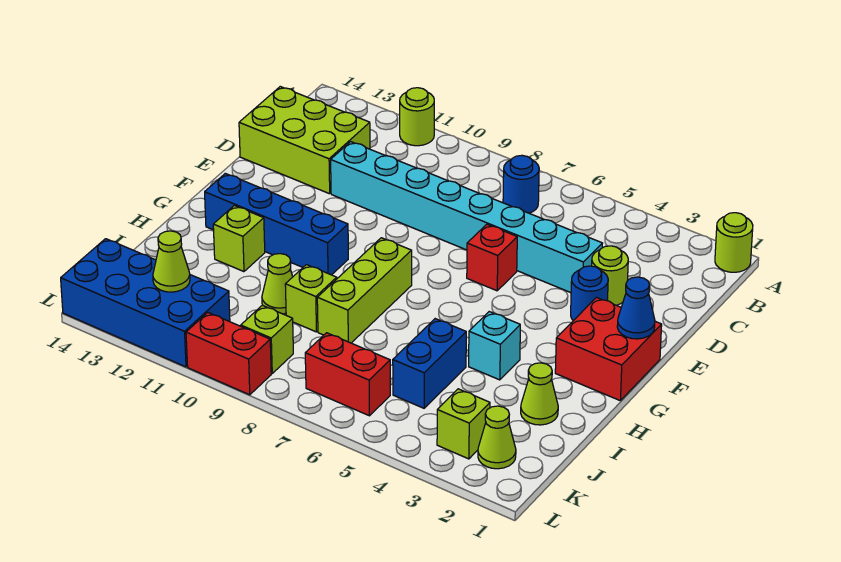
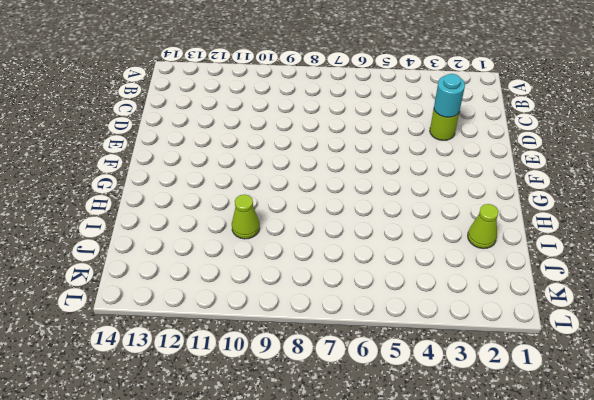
cyan round brick D3 level 2 -> none
none -> lime round brick A1 level 1
none -> lime round brick A11 level 1
none -> blue round brick B7 level 1

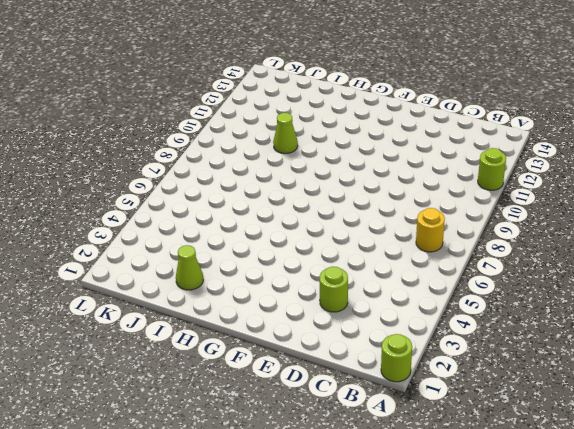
yellow round brick B7 level 1 -> blue round brick B7 level 1
none -> lime brick C12:D14 level 1
none -> cyan brick D4:D11 level 1
none -> blue round brick E3 level 1

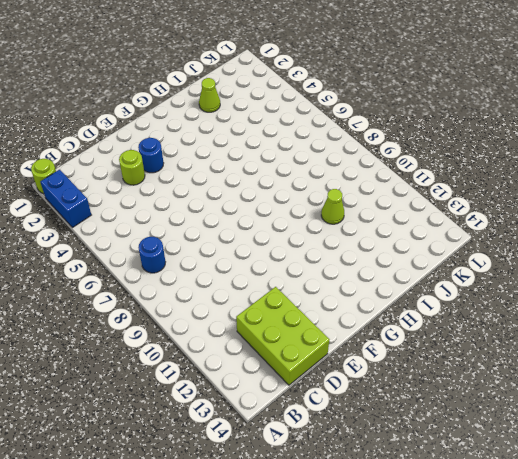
blue brick A2:A3 level 1 -> blue brick I5:J5 level 1
none -> lime round brick A11 level 1
none -> cyan brick D4:D11 level 1
none -> red brick E6 level 1

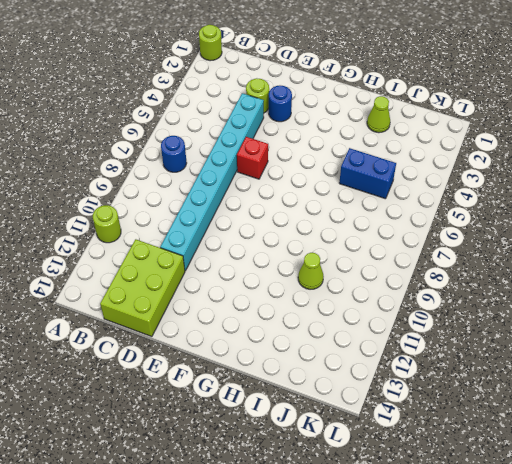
none -> red brick F1:G2 level 1
none -> lime brick G8:I8 level 1
none -> blue brick G10:G13 level 1

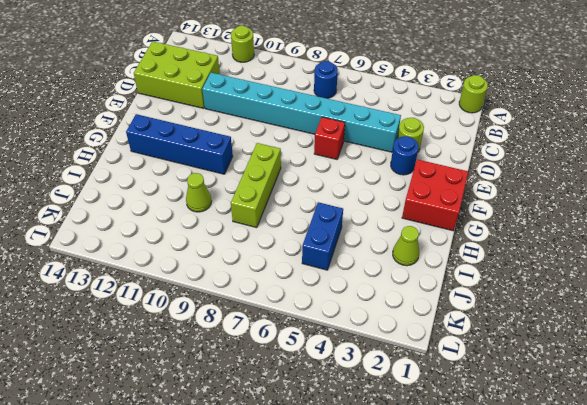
none -> cyan brick H4 level 1
none -> lime brick H12 level 1
none -> lime brick I9 level 1

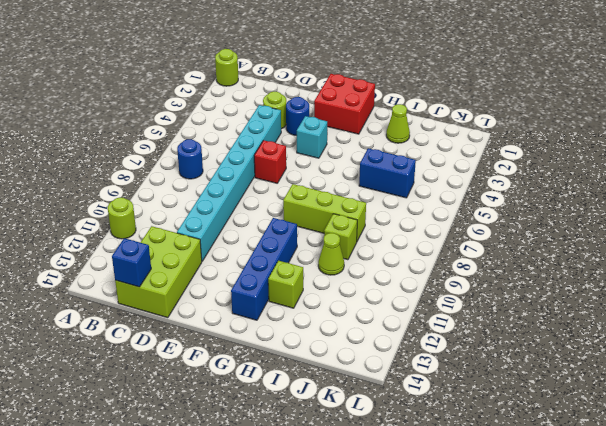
blue brick C14 level 2 -> none
cyan brick F4 level 1 -> cyan brick H4 level 1
none -> lime cone K2 level 1
none -> lime brick K3 level 1
none -> red brick K6:K7 level 1

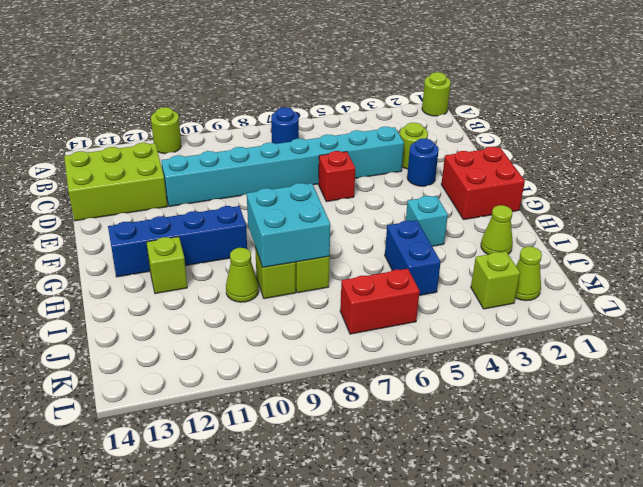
cyan brick H8:I9 level 2 -> none
none -> lime brick K9 level 1
none -> blue brick K11:L14 level 1
none -> red brick L9:L10 level 1

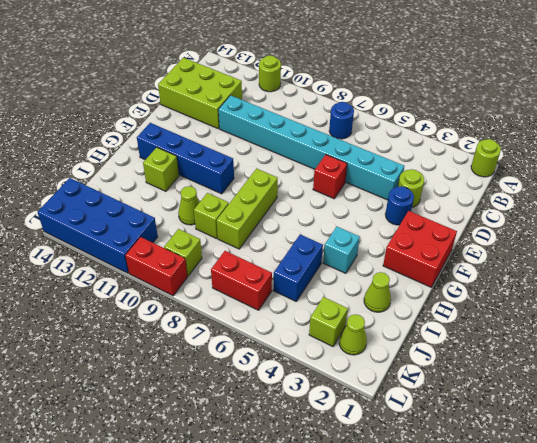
none -> blue cone F1 level 2
none -> lime cone K12 level 2

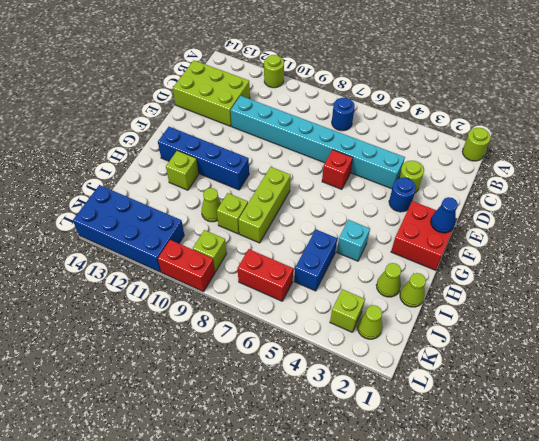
lime cone I1 level 1 -> lime cone K12 level 2

